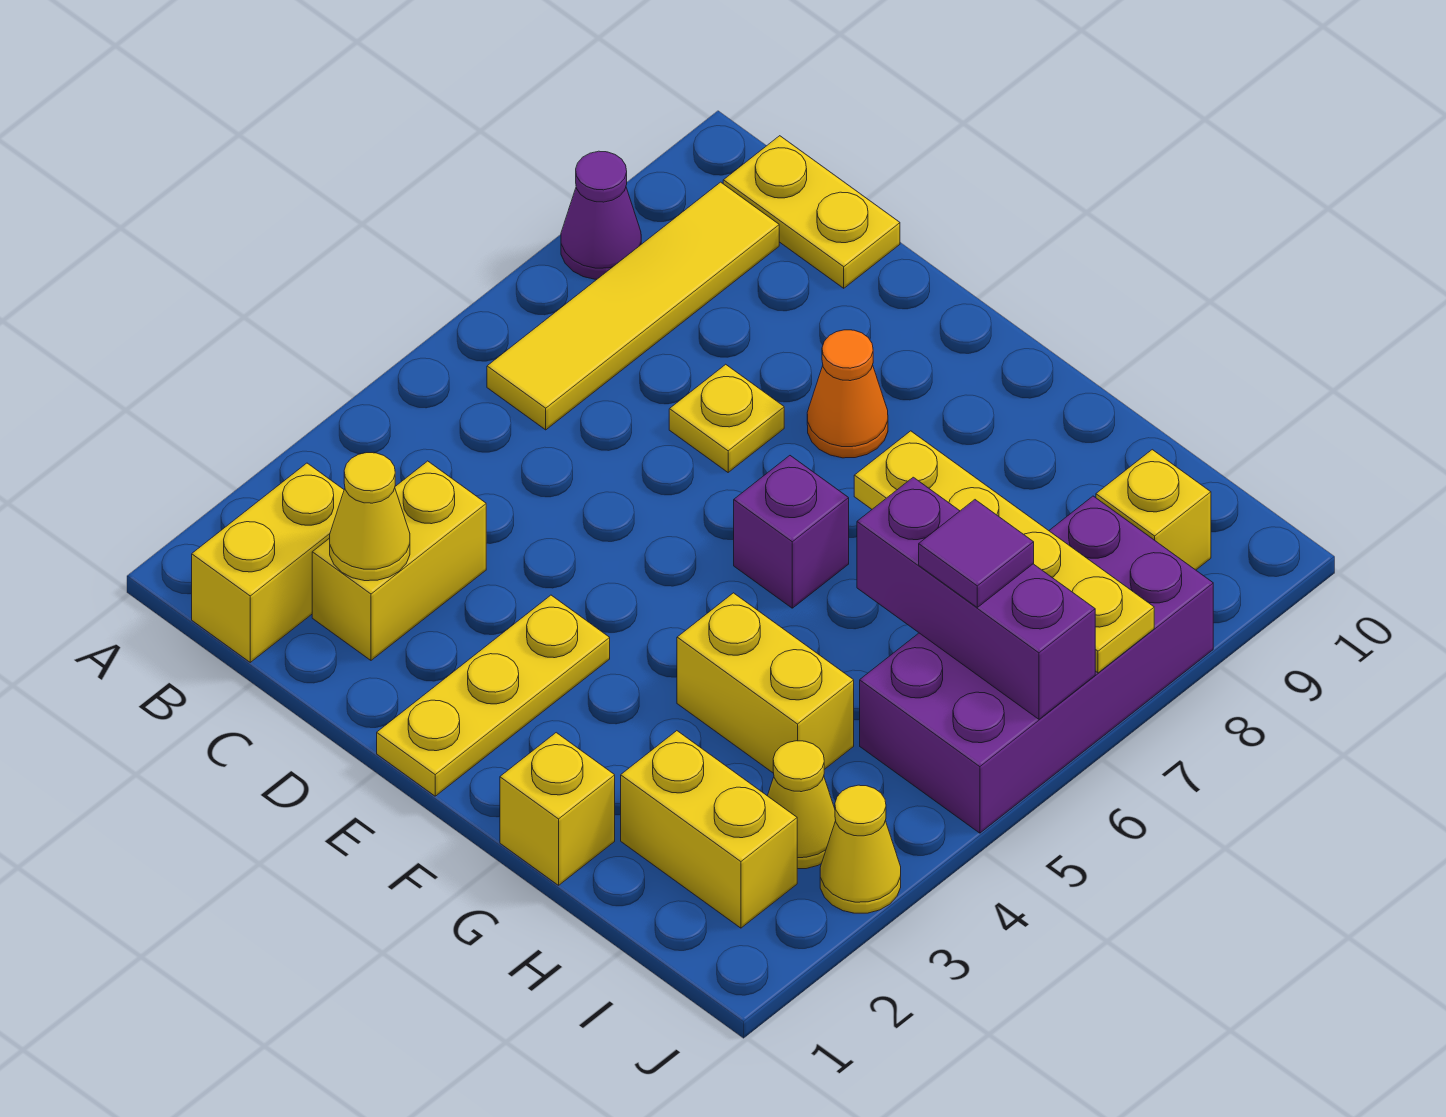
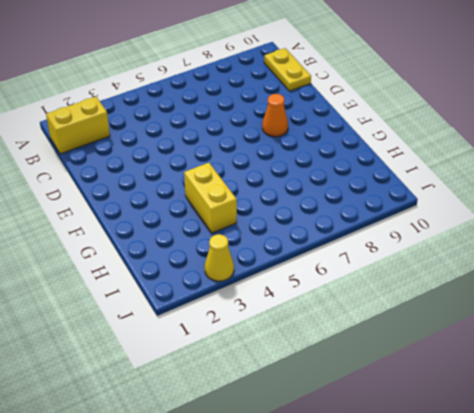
none -> purple cone A8 level 1
none -> yellow tile B6:B9 level 1
none -> yellow brick C2:C3 level 1

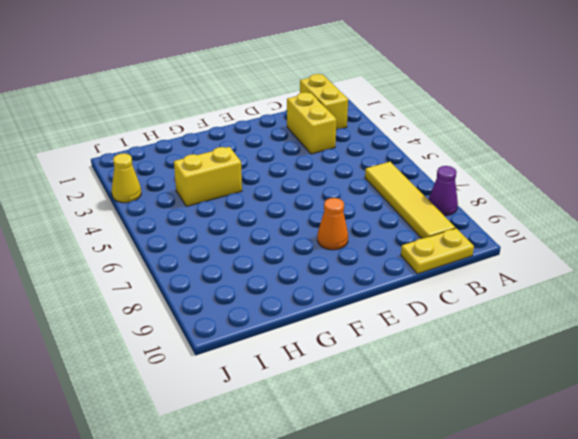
none -> yellow plate D7 level 1
none -> yellow plate E1:E3 level 1
none -> purple brick F6 level 1

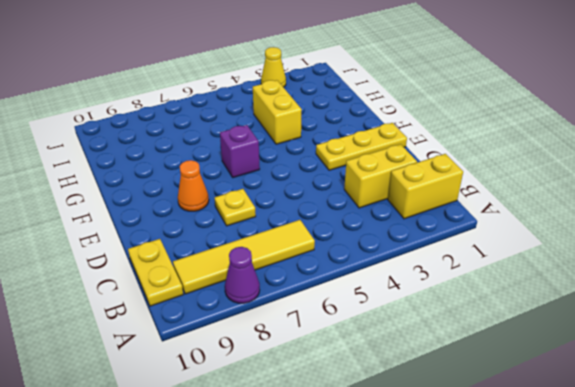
none -> yellow brick G1 level 1
none -> yellow brick H2:I2 level 1
none -> yellow cone I3 level 1

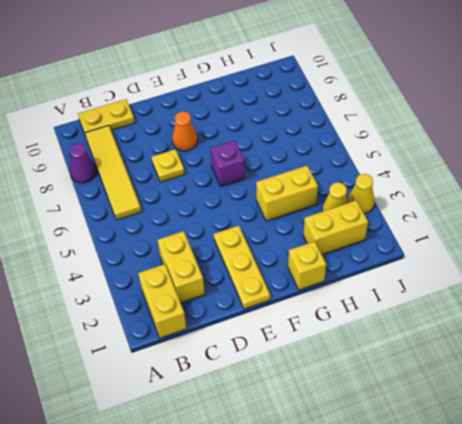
none -> purple brick I5:J8 level 1
none -> yellow brick I9 level 1
none -> yellow cone C2 level 2

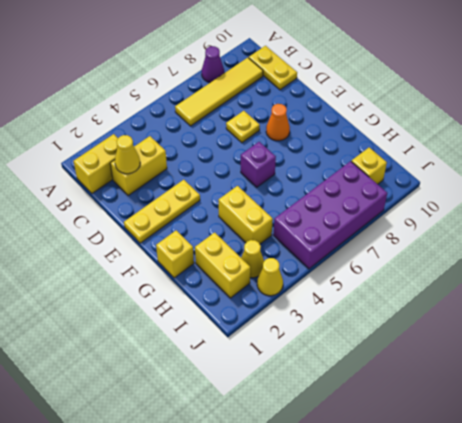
none -> yellow plate G7:J7 level 2
none -> purple brick H6:J6 level 2
none -> purple tile I6 level 3

